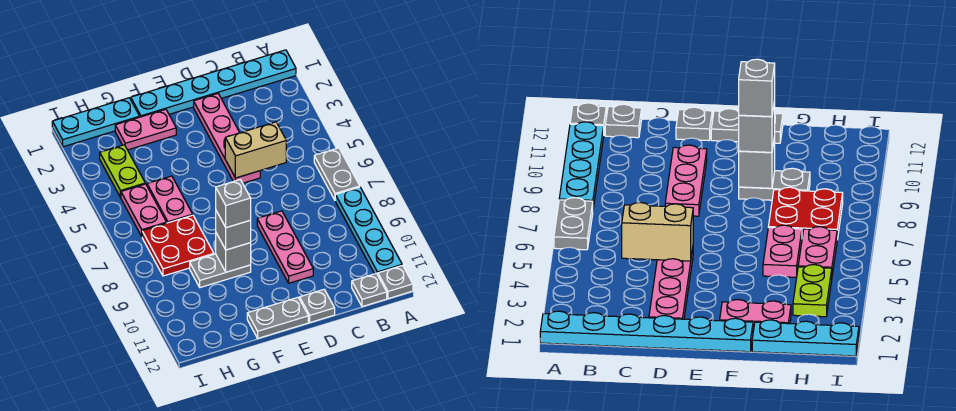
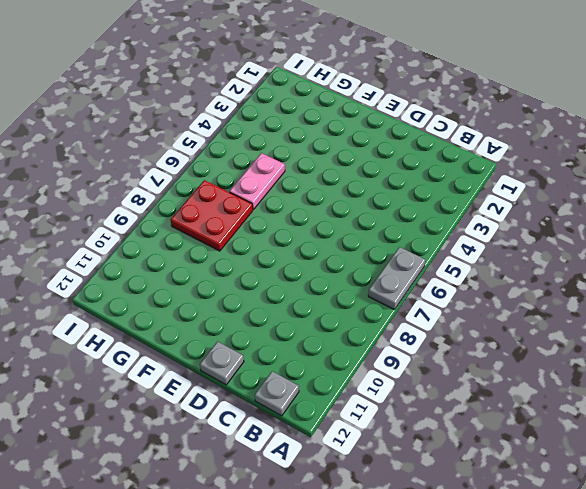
none -> cyan plate A1:F1 level 1
none -> cyan plate A8:A11 level 1
none -> grey plate A12 level 1

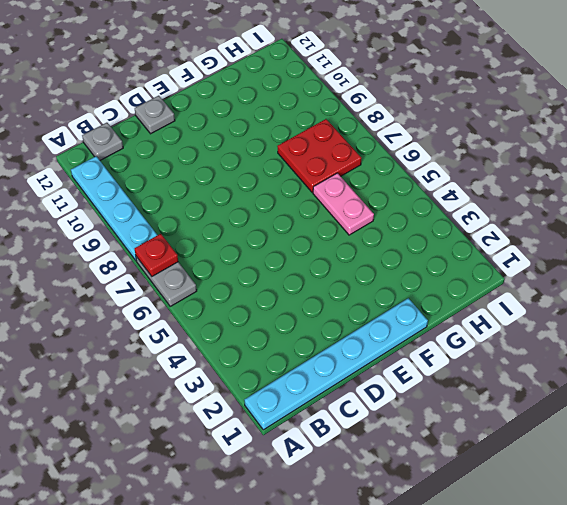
red plate A7 level 2 -> none
none -> grey plate A12 level 1
none -> pink plate D2:D5 level 1
none -> pink plate D8:D10 level 1

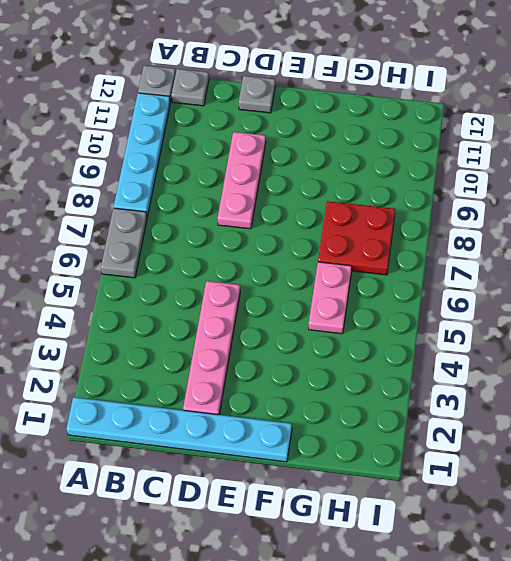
none -> grey plate E12:F12 level 1
none -> pink plate F2:G2 level 1
none -> grey plate F9:G9 level 1

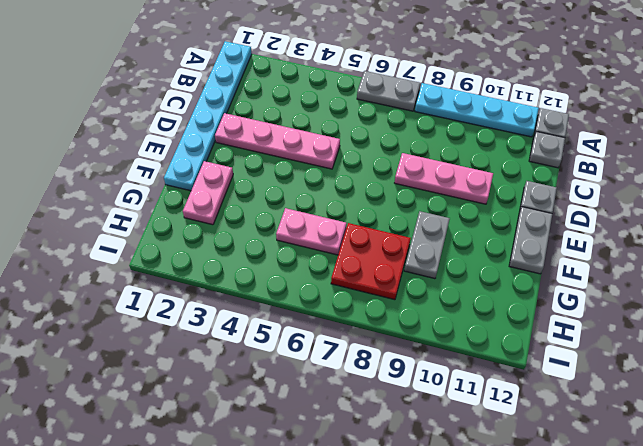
none -> cyan plate G1:I1 level 1
none -> lime plate H3:H4 level 1
none -> pink plate H5:H6 level 1

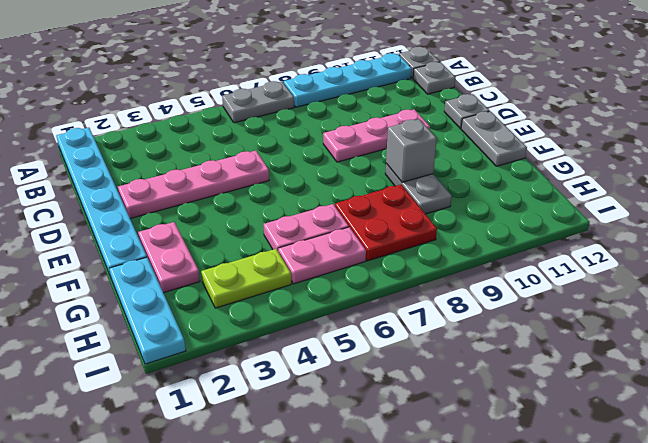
none -> tan brick C5:D5 level 2
none -> grey brick F9 level 3
none -> grey brick F9 level 4

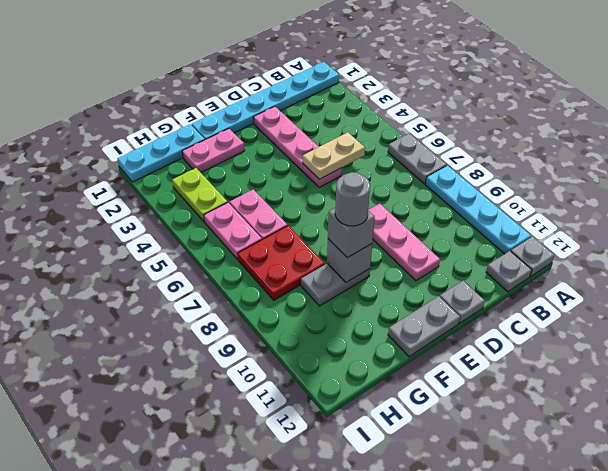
tan plate C5:D5 level 2 -> tan brick C5:D5 level 2
grey round brick F9 level 4 -> grey brick F9 level 4

